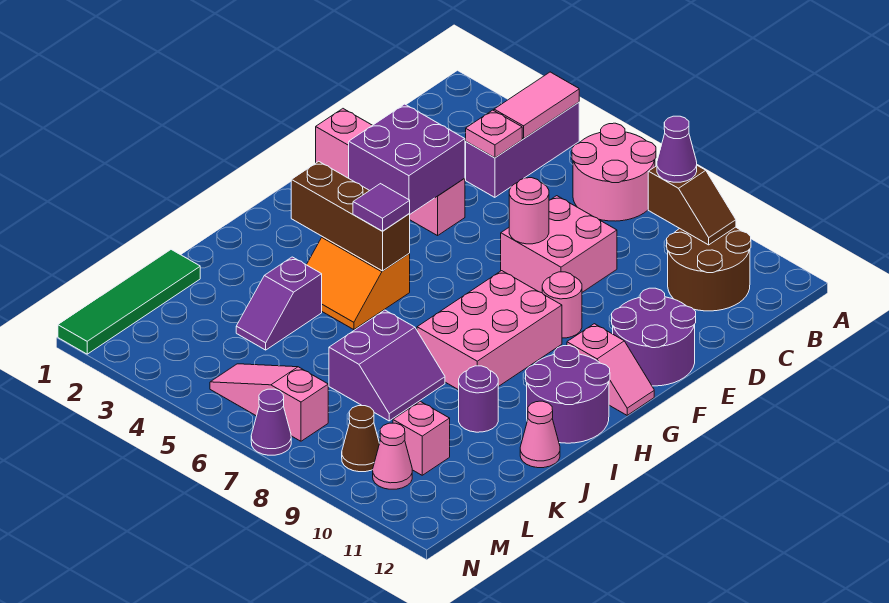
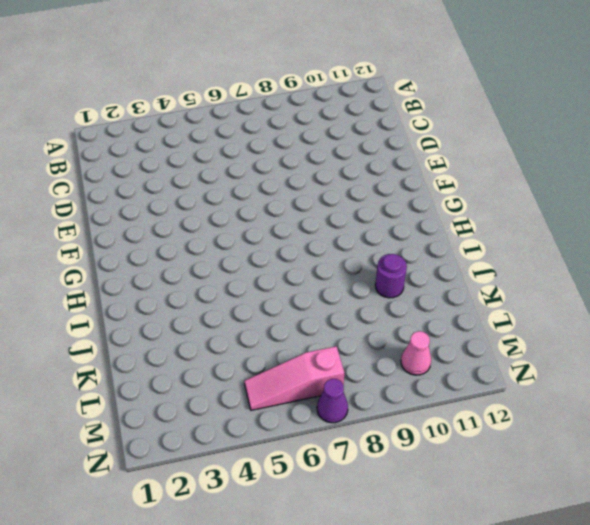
none -> purple brick A4:C4 level 1
none -> pink round brick A6:B7 level 1
none -> brown round brick B10:C11 level 1

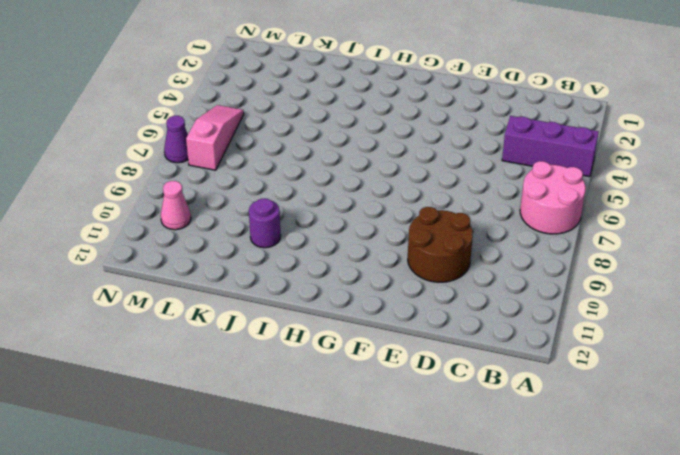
brown round brick D9:E10 level 1 -> brown round brick B10:C11 level 1
none -> pink brick D7:E8 level 1
none -> pink brick E1:E4 level 1
none -> purple round brick E11:F12 level 1

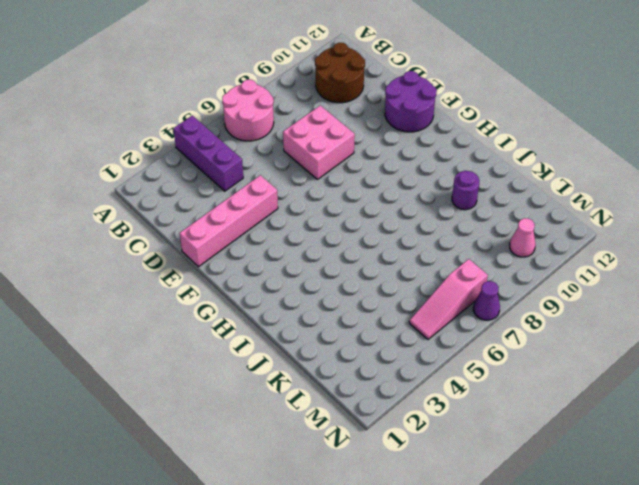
none -> pink round brick F9 level 1
none -> pink brick G8:I9 level 1
none -> pink slope G11:G12 level 1 top 11

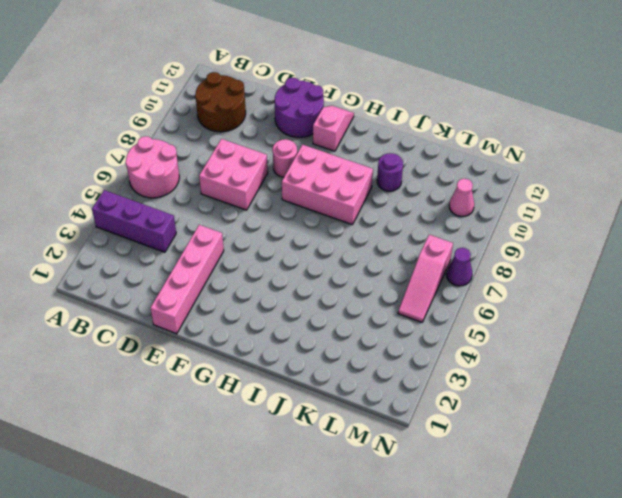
none -> orange slope H4:I5 level 1 top H
none -> purple round brick H11:I12 level 1
none -> purple slope J4:K4 level 1 top J

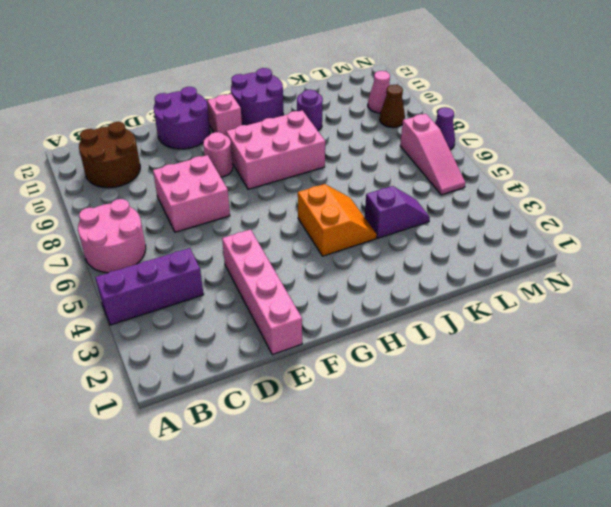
none -> purple slope J7:K8 level 1 top 7
none -> pink cone J12 level 1
none -> green tile K1:N1 level 1

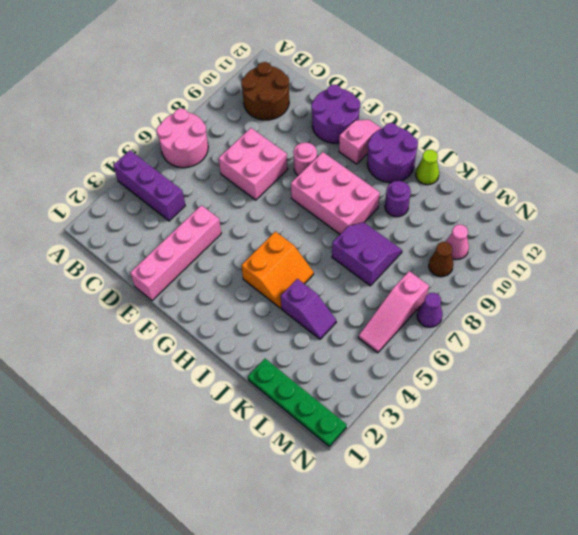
lime cone J12 level 1 -> pink cone J12 level 1
green plate K1:N1 level 1 -> green tile K1:N1 level 1
none -> pink brick L10 level 1
none -> pink tile A4:B4 level 2
none -> brown slope B9:B10 level 2 top 9

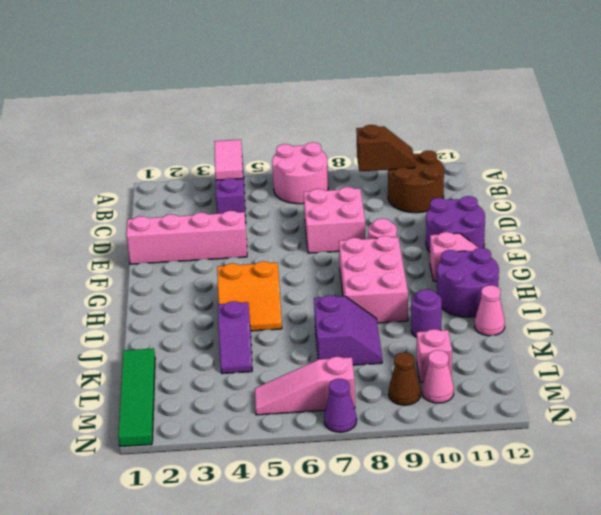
none -> pink plate C4 level 2
none -> purple brick E3:F4 level 2
none -> pink round brick E7 level 2

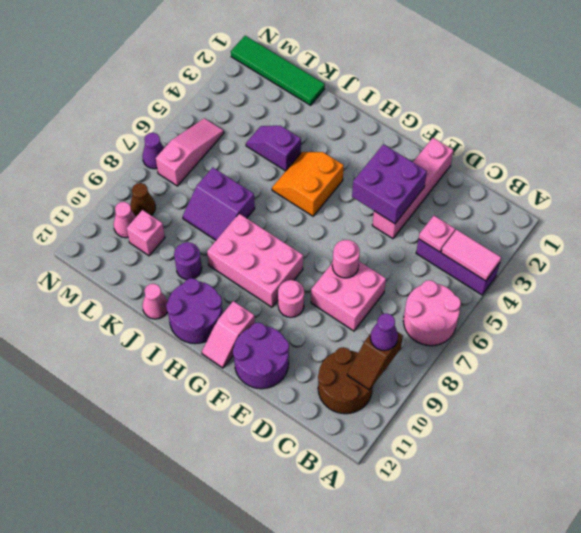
none -> brown brick H3:H5 level 2
none -> purple tile H5 level 3

